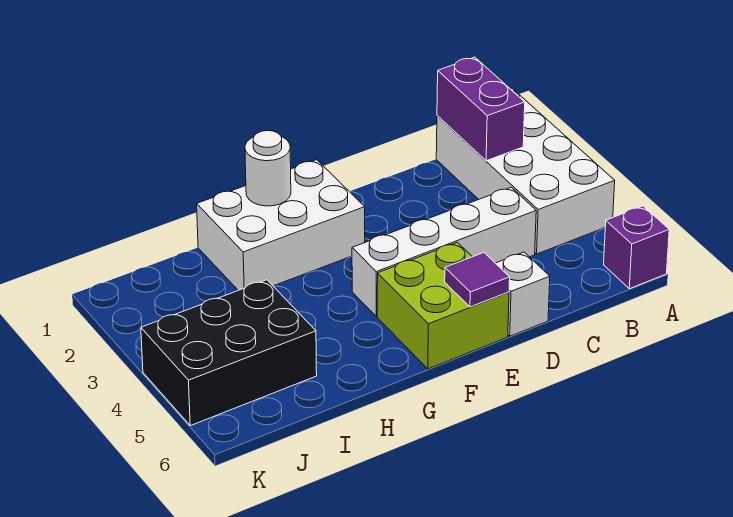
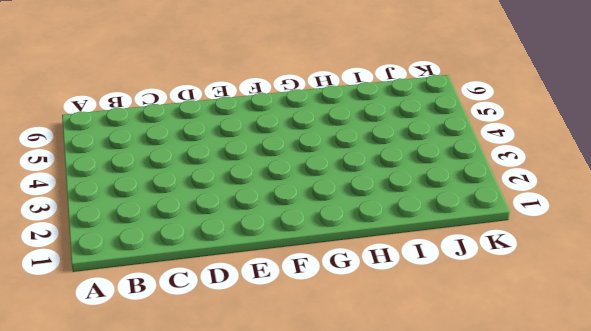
none -> white brick A1:B4 level 1
none -> purple brick A6 level 1

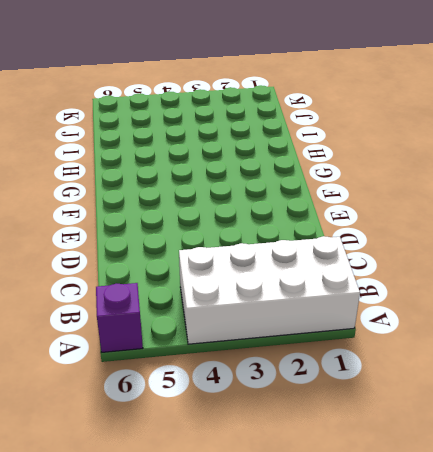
none -> white brick C4:F4 level 1
none -> white brick D6 level 1

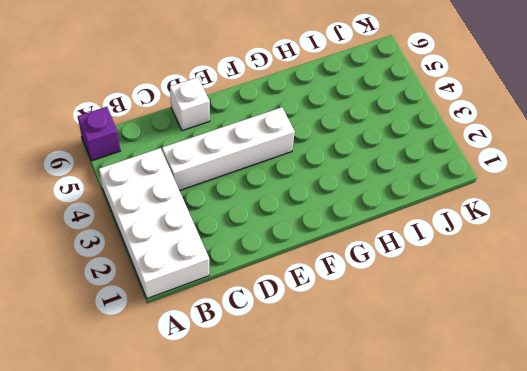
none -> lime brick E5:F6 level 1
none -> white brick F1:H2 level 1

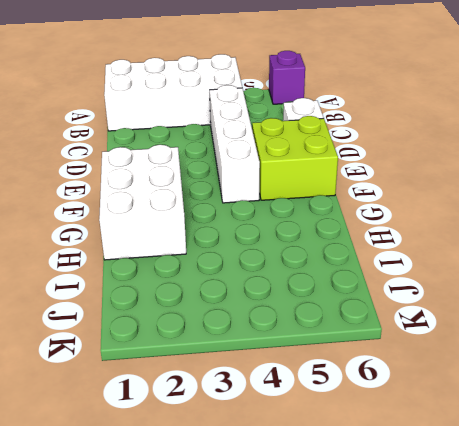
none -> black brick I4:K5 level 1
none -> purple brick B1:B2 level 2

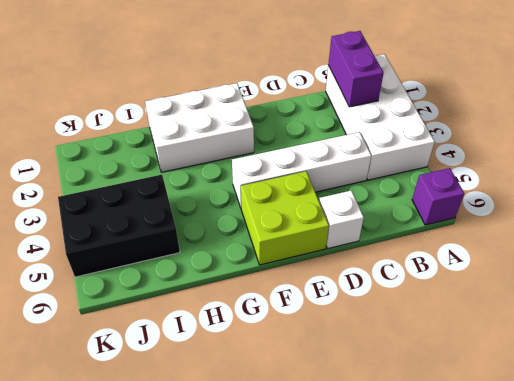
none -> purple tile E6 level 2
none -> white round brick G1 level 2

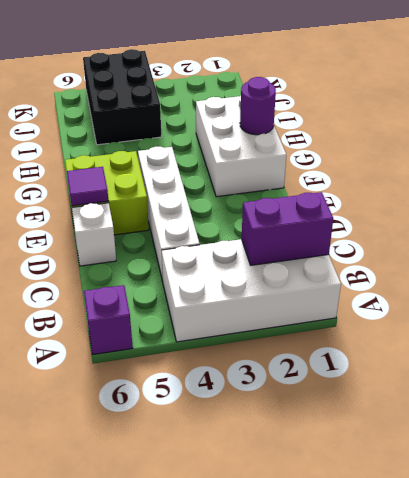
purple round brick G1 level 2 -> white round brick G1 level 2

